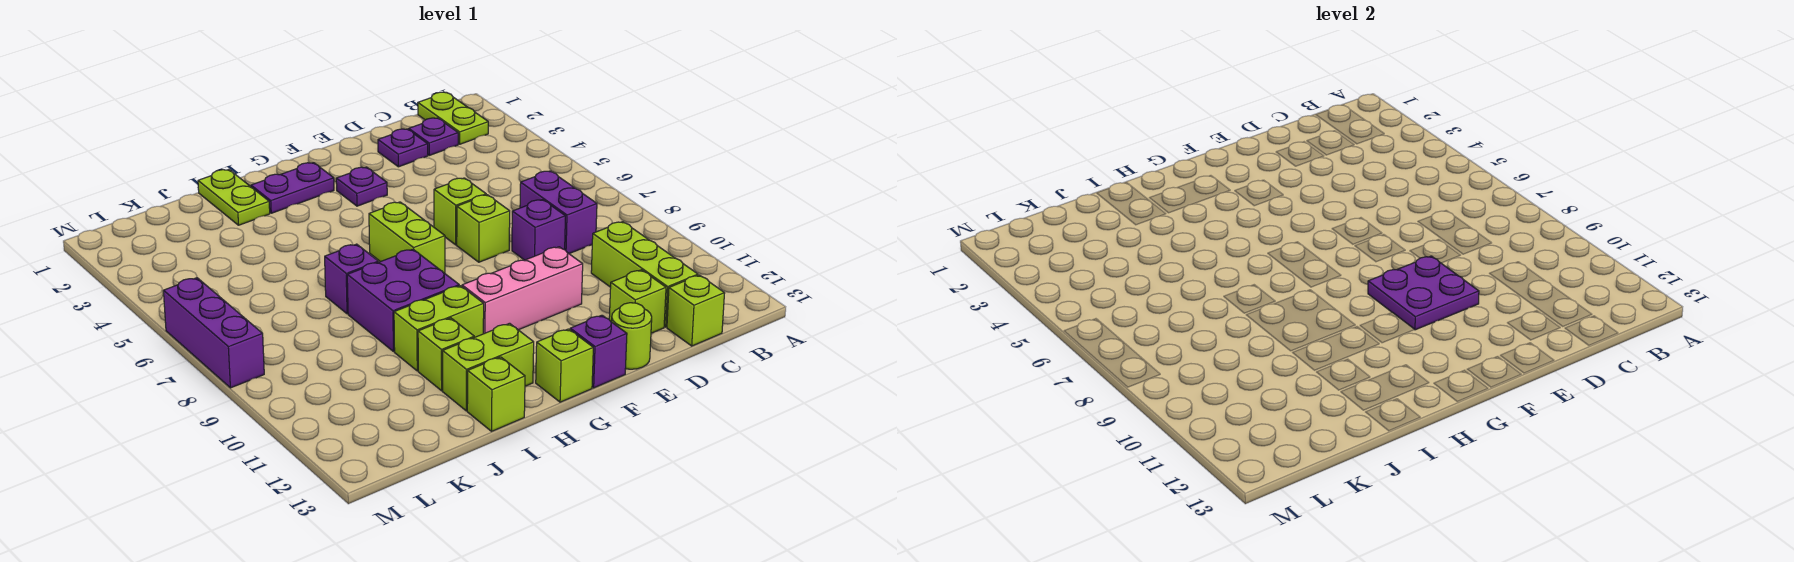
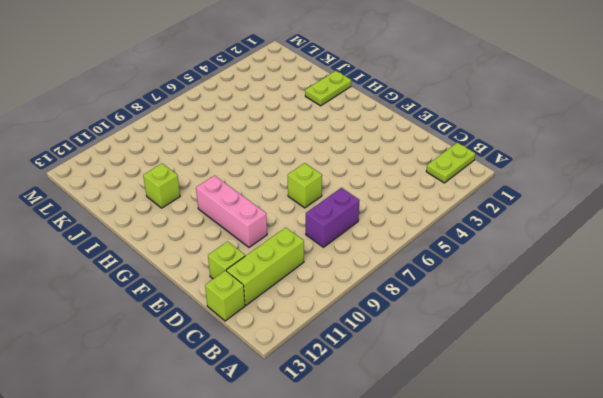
none -> purple plate C2 level 1
none -> purple plate D2 level 1
none -> purple brick D8 level 1

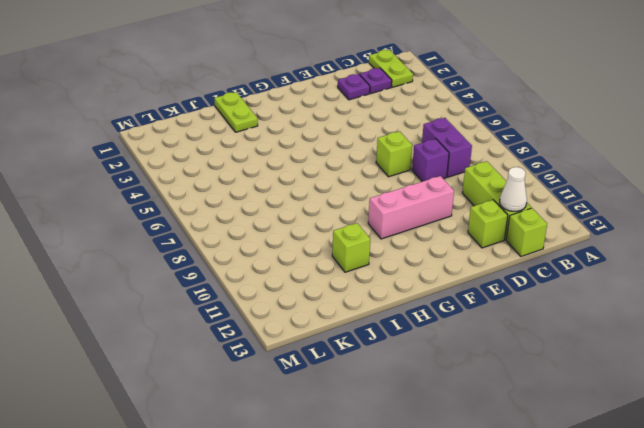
white cone C12 level 2 -> none
none -> lime brick E6 level 1
none -> lime round brick E13 level 1
none -> purple plate F3 level 1

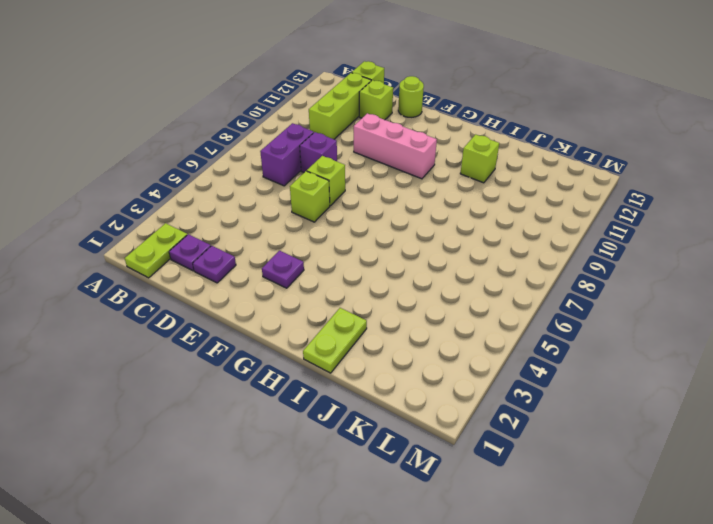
none -> purple brick F13 level 1
none -> purple plate G2:H2 level 1
none -> lime brick G6:G7 level 1

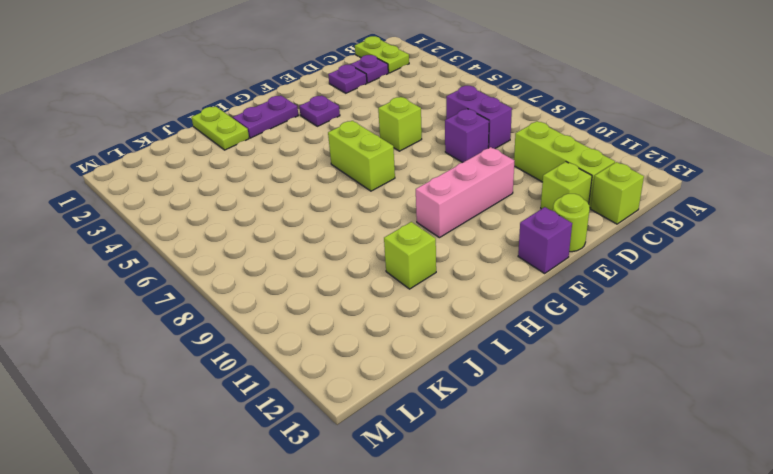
none -> lime brick E7 level 1
none -> lime brick G13 level 1
none -> purple brick H8:I9 level 1

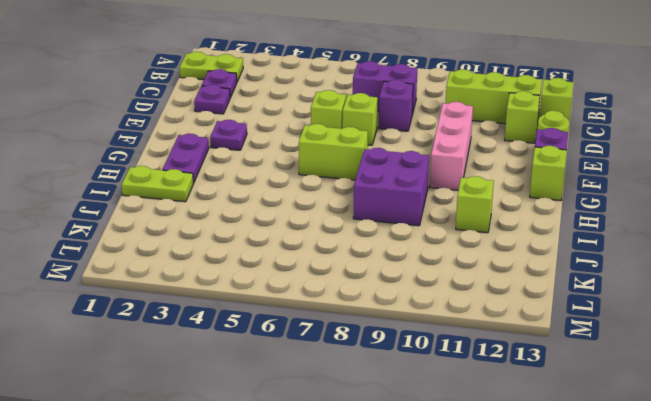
none -> lime brick H10:I10 level 1
none -> lime brick H12:I12 level 1
none -> purple brick I7 level 1

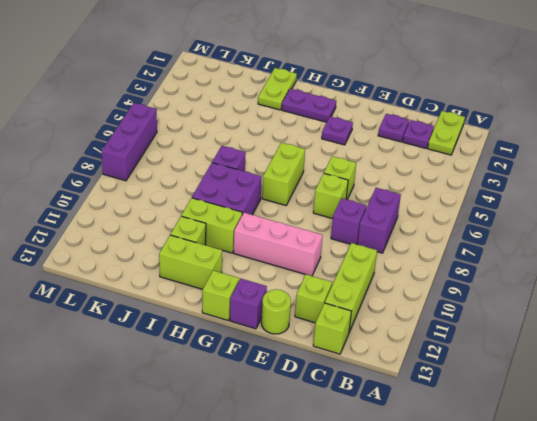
none -> lime brick I13 level 1
none -> purple plate E9:F10 level 2

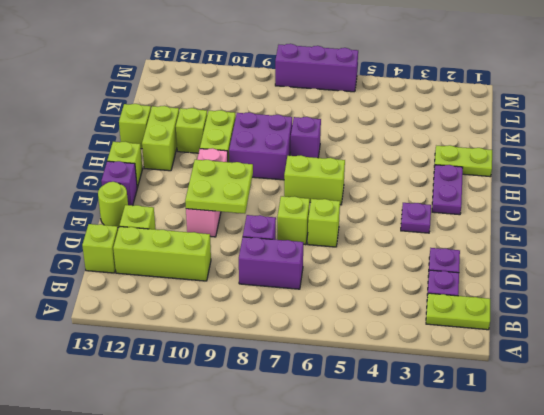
lime plate E9:F10 level 2 -> purple plate E9:F10 level 2

